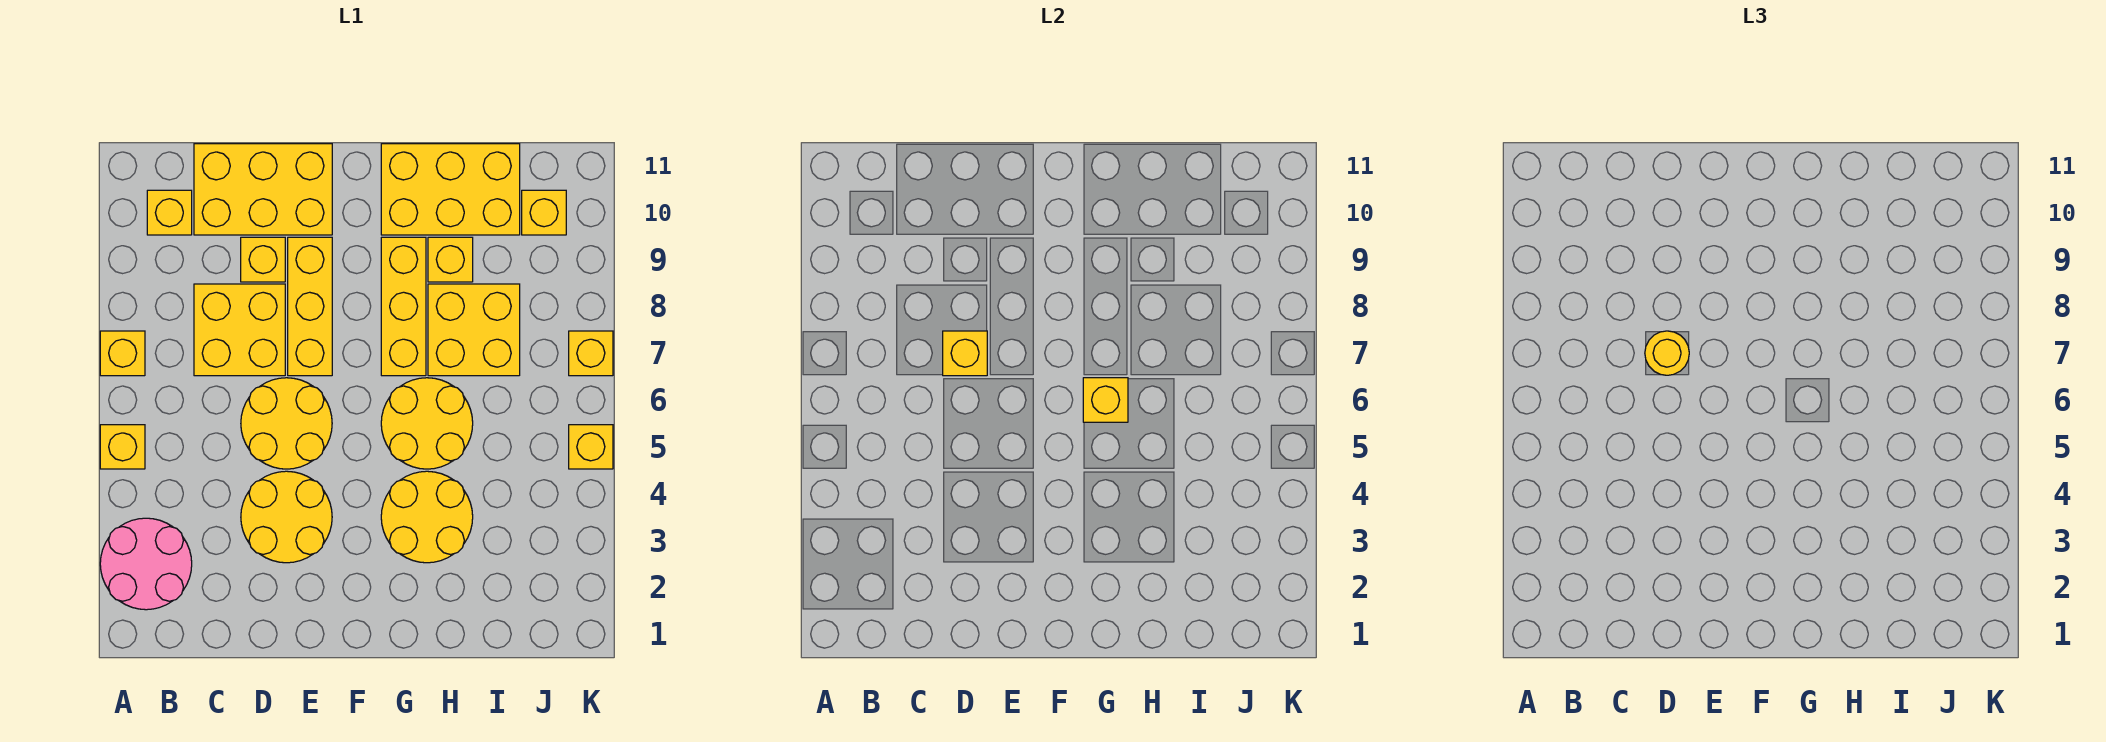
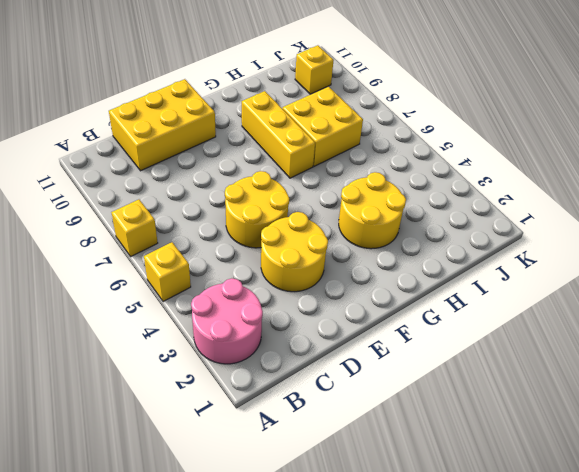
none -> yellow brick B10 level 1
none -> yellow brick C7:D8 level 1
none -> yellow brick D9 level 1

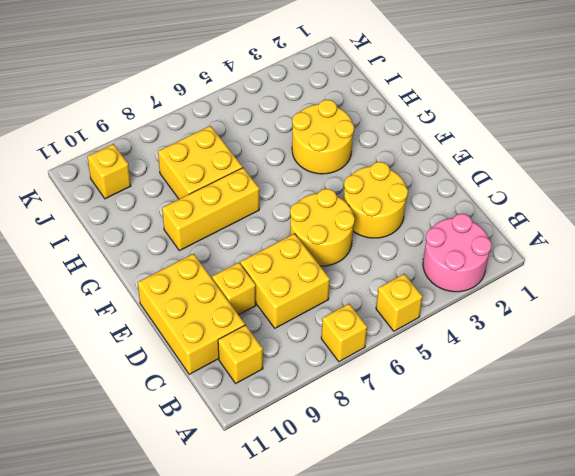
none -> yellow brick E7:E9 level 1
none -> yellow round brick G5:H6 level 1
none -> yellow brick G10:I11 level 1

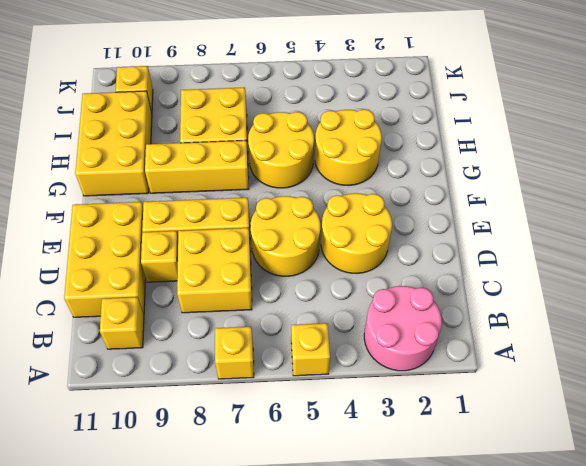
none -> yellow brick H9 level 1
none -> yellow brick K5 level 1
none -> yellow brick K7 level 1

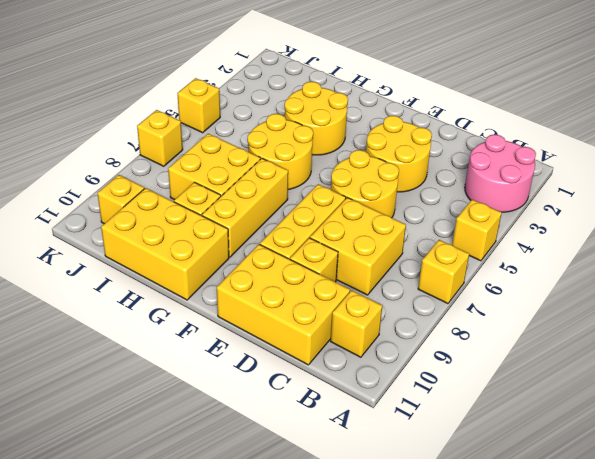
none -> yellow brick D7 level 2
none -> yellow brick G6 level 2
none -> yellow round brick D7 level 3

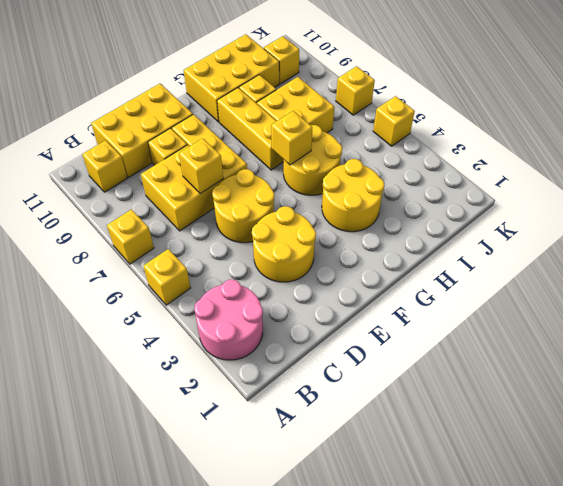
none -> yellow round brick D7 level 3

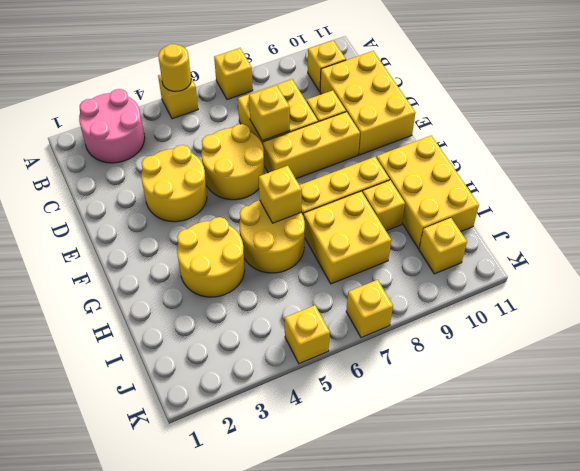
yellow round brick A5 level 2 -> yellow round brick D7 level 3

